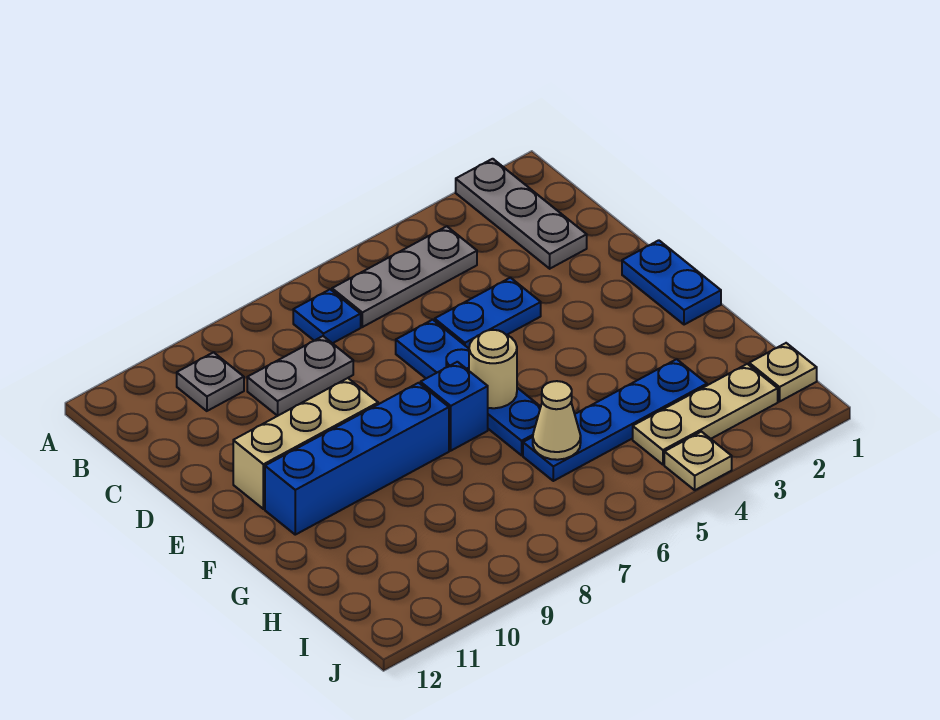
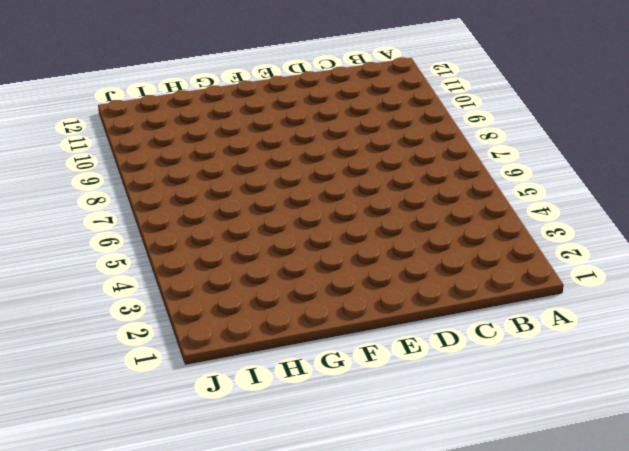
none -> grey plate A2:C2 level 1
none -> grey plate B4:B6 level 1
none -> blue plate B7 level 1

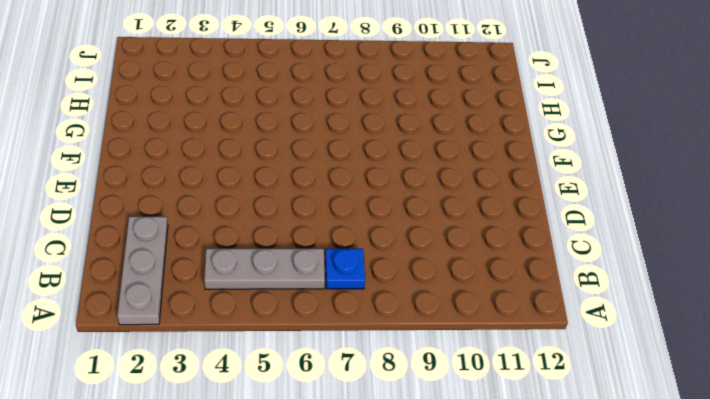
none -> grey plate B10 level 1
none -> grey plate C8:C9 level 1
none -> blue plate D4:D5 level 1

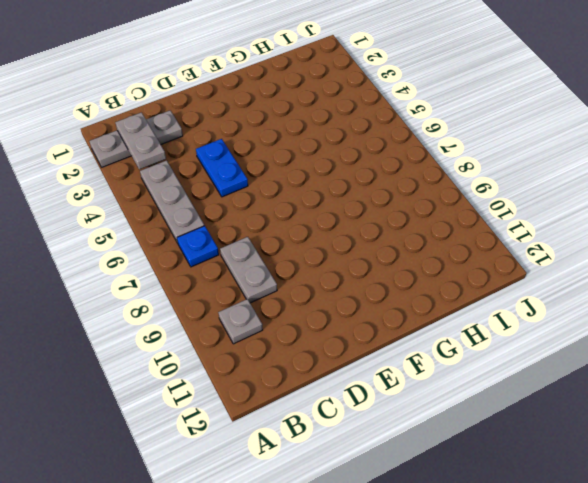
grey plate B2:B3 level 2 -> none
none -> blue plate D6:G6 level 1
none -> blue plate E1:F1 level 1
none -> tan brick E9:E11 level 1

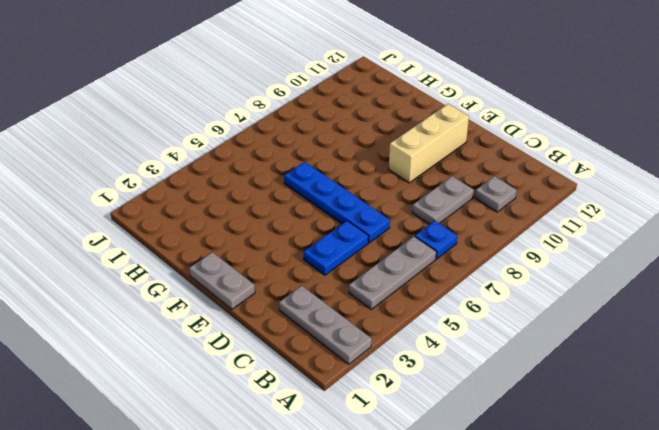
grey plate E1:F1 level 1 -> blue plate E1:F1 level 1
none -> blue brick F7 level 1
none -> blue brick F8:F11 level 1
none -> blue plate H3:H6 level 1

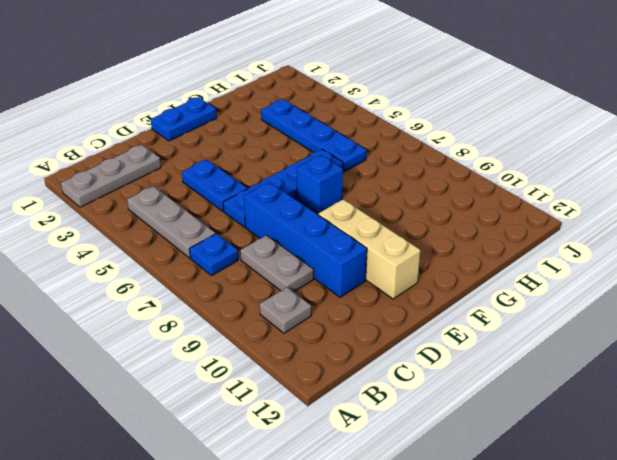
blue brick D7:D10 level 1 -> blue brick F8:F11 level 1
none -> tan plate I1 level 1
none -> tan plate I2:I4 level 1
none -> tan plate J4 level 1

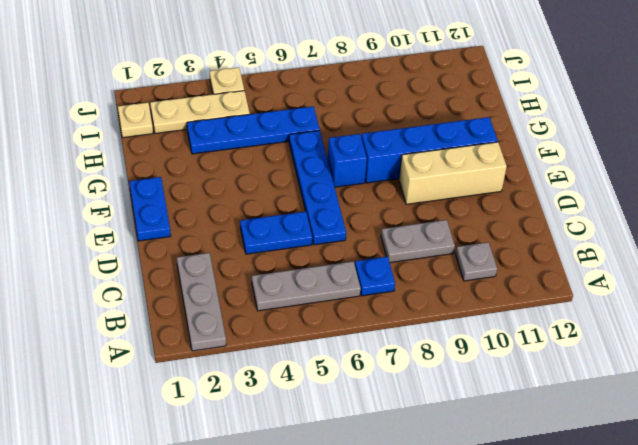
none -> tan round brick F6 level 2
none -> tan cone H6 level 2

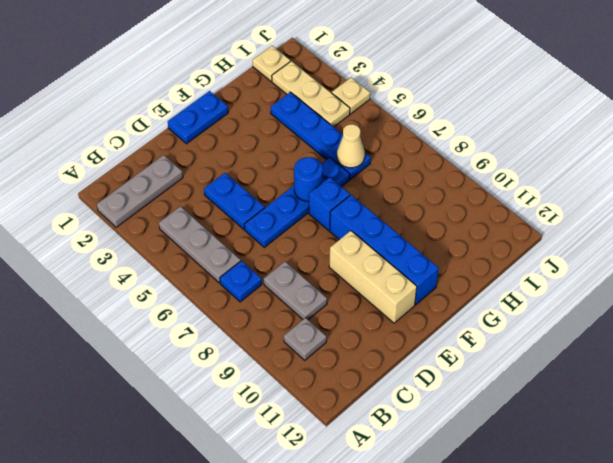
blue round brick F6 level 2 -> tan round brick F6 level 2

